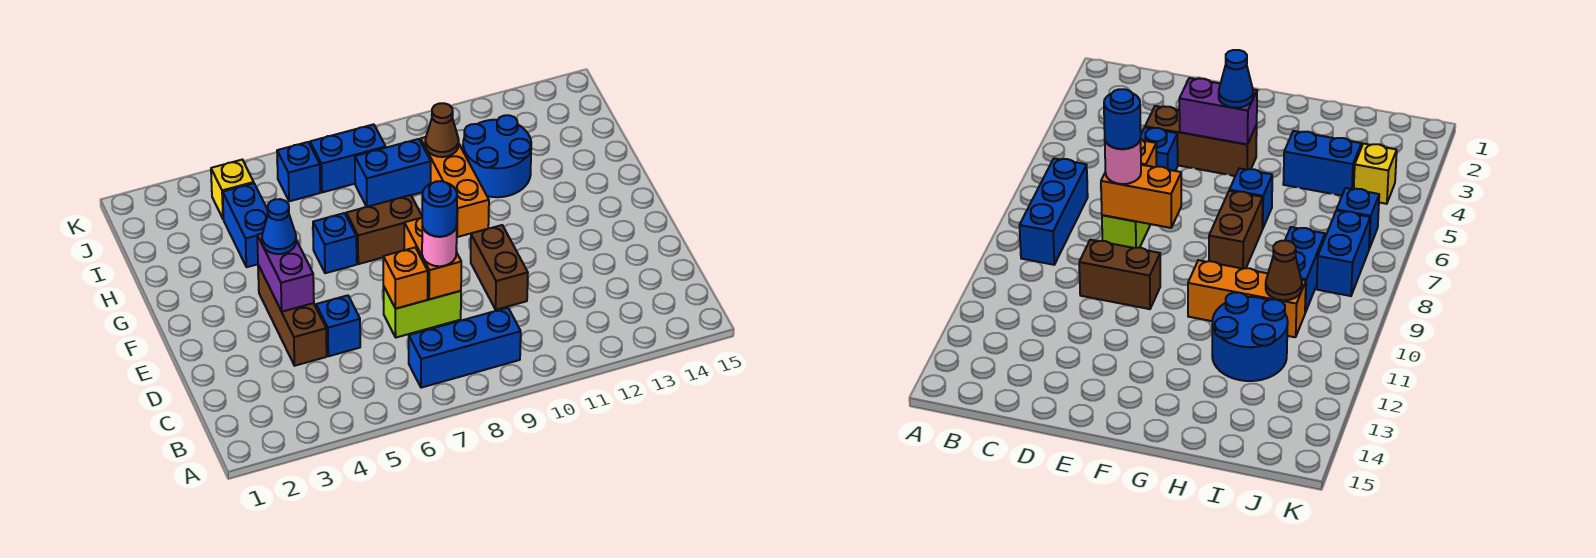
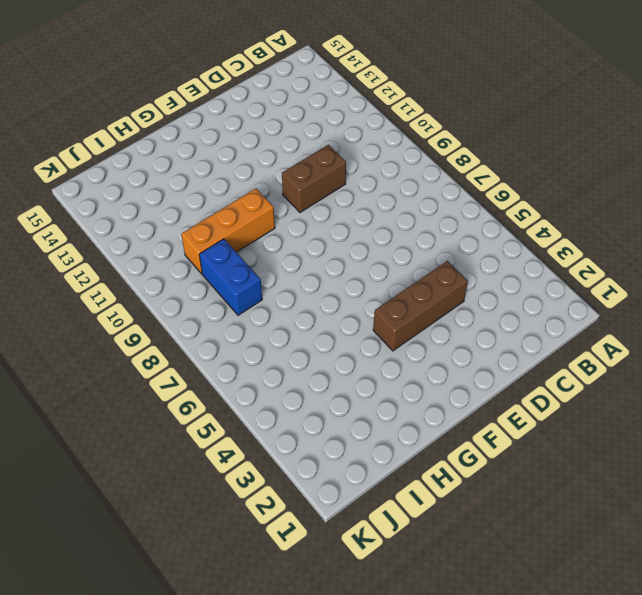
none -> blue brick B7:B9 level 1
none -> blue brick D5 level 1
none -> lime brick D7:D8 level 1

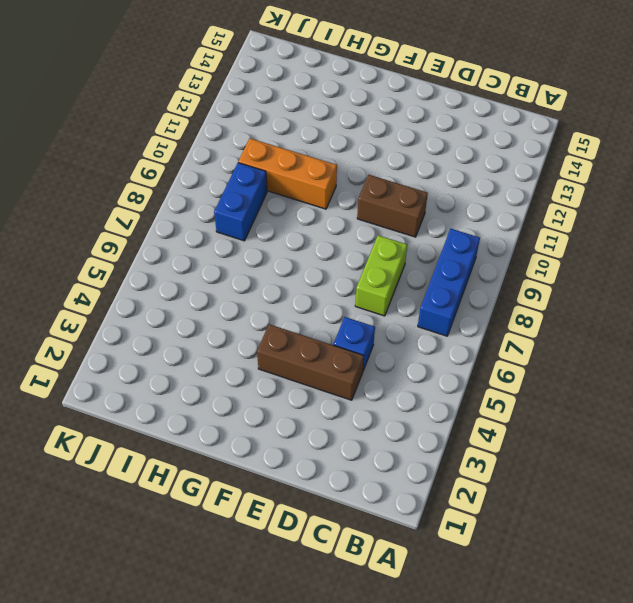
none -> blue brick G6 level 1
none -> brown brick G7:G8 level 1
none -> blue brick H4:I4 level 1

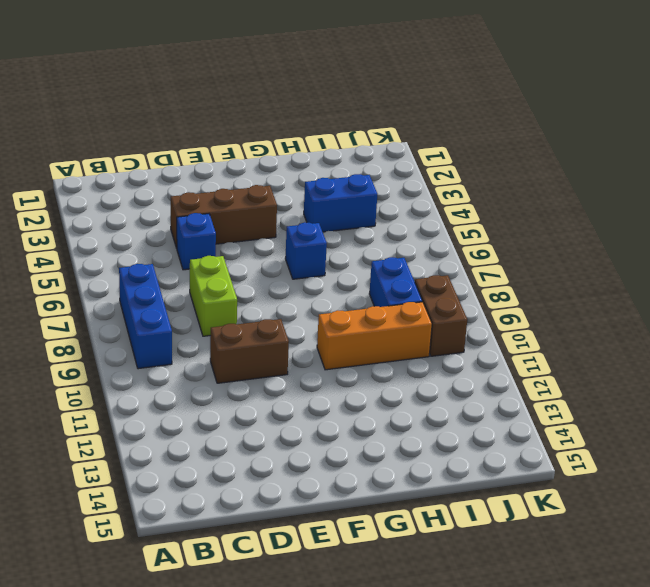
brown brick J9:J10 level 1 -> brown brick G7:G8 level 1
none -> blue round brick H11:I12 level 1
none -> yellow brick J4 level 1
none -> blue brick J6 level 1

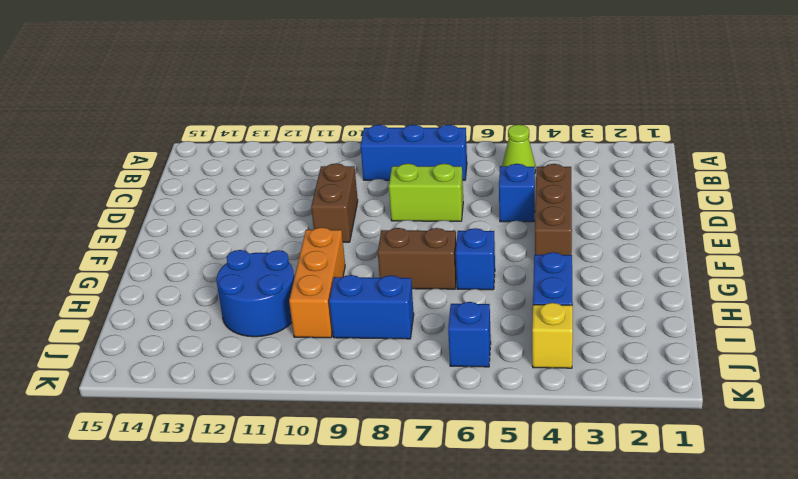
lime cone B5 level 1 -> none
none -> blue brick J7:J8 level 1
none -> orange brick D7 level 2
none -> orange brick D8:E8 level 2

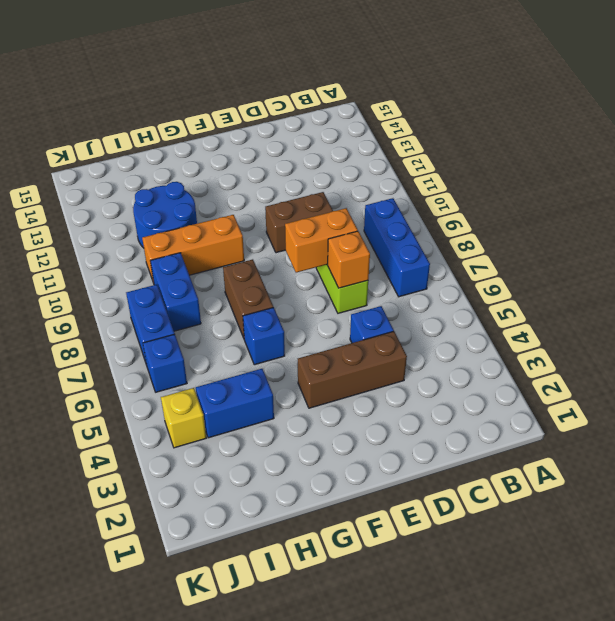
none -> purple brick E4:F4 level 2
none -> brown cone I10 level 2
none -> pink round brick D8 level 3

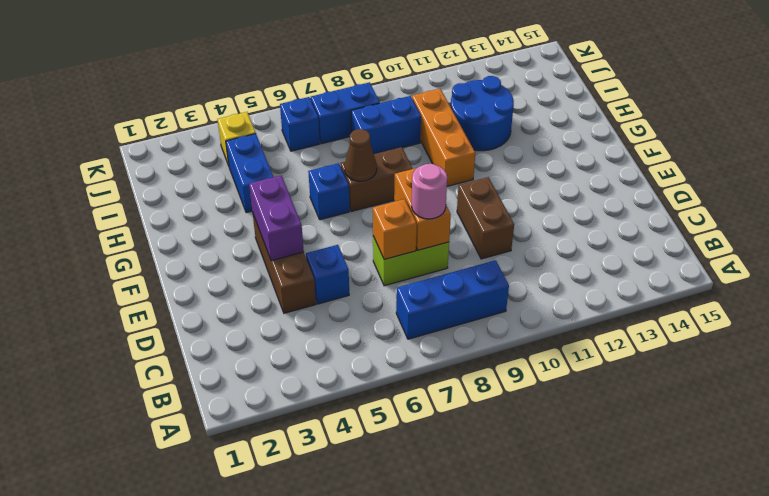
brown cone G7 level 2 -> brown cone I10 level 2
none -> blue cone F4 level 3
none -> blue round brick D8 level 4

